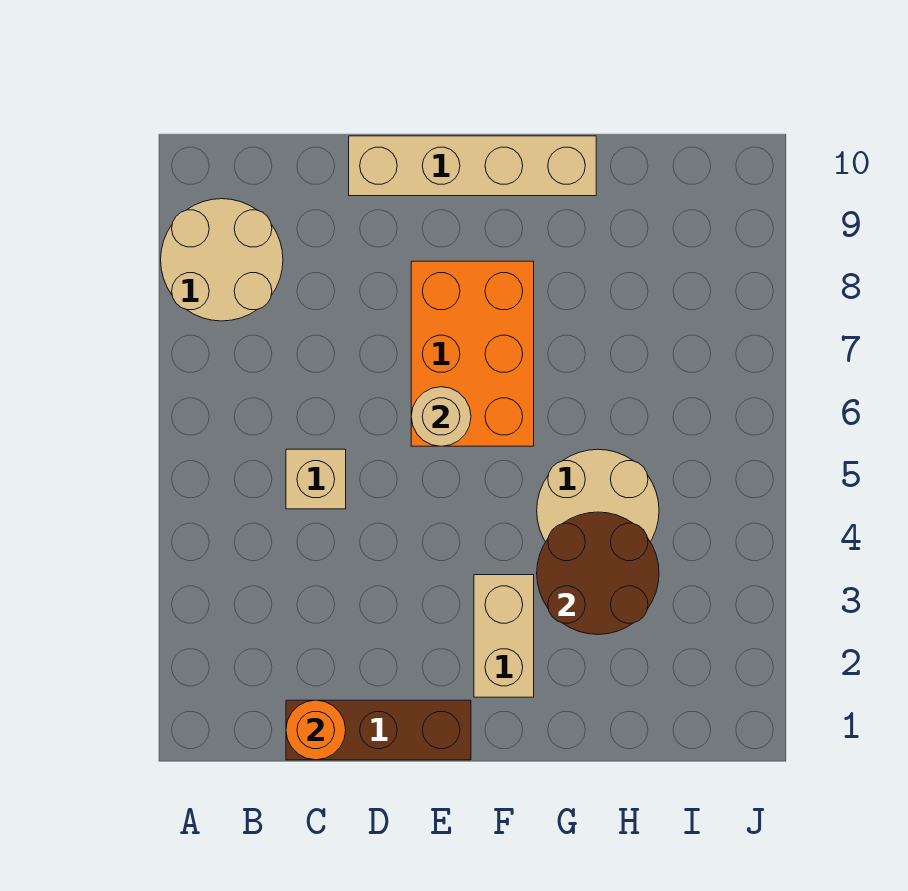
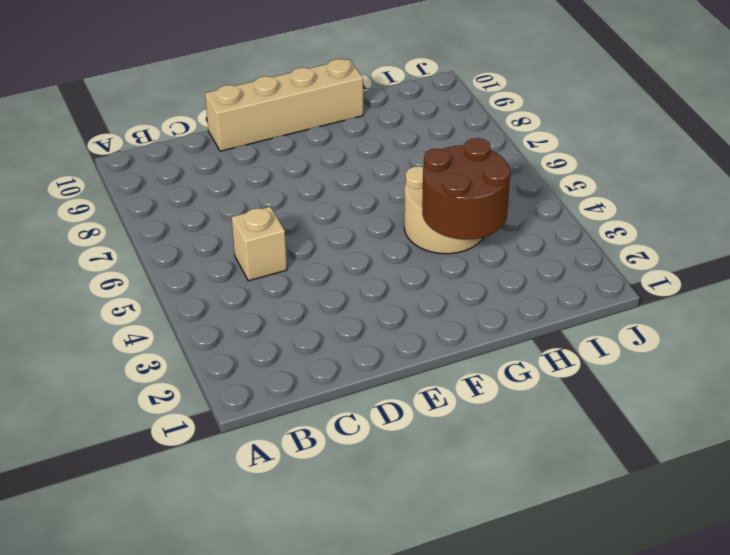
none -> tan round brick A8:B9 level 1
none -> brown brick C1:E1 level 1

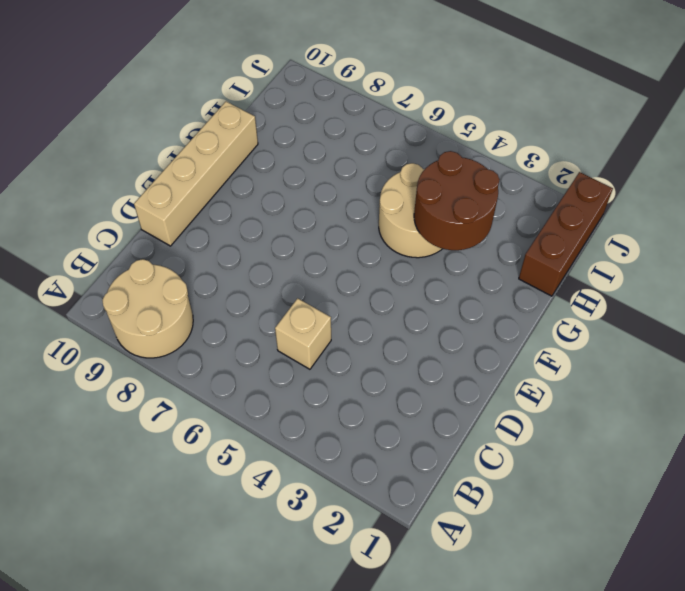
brown brick H1:J1 level 1 -> brown brick C1:E1 level 1
none -> orange brick E6:F8 level 1
none -> tan brick F2:F3 level 1

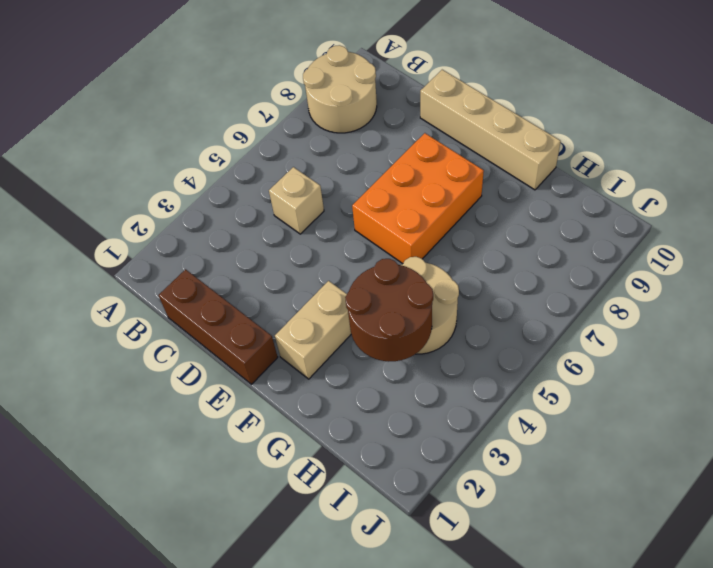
none -> orange round brick C1 level 2
none -> tan round brick E6 level 2

